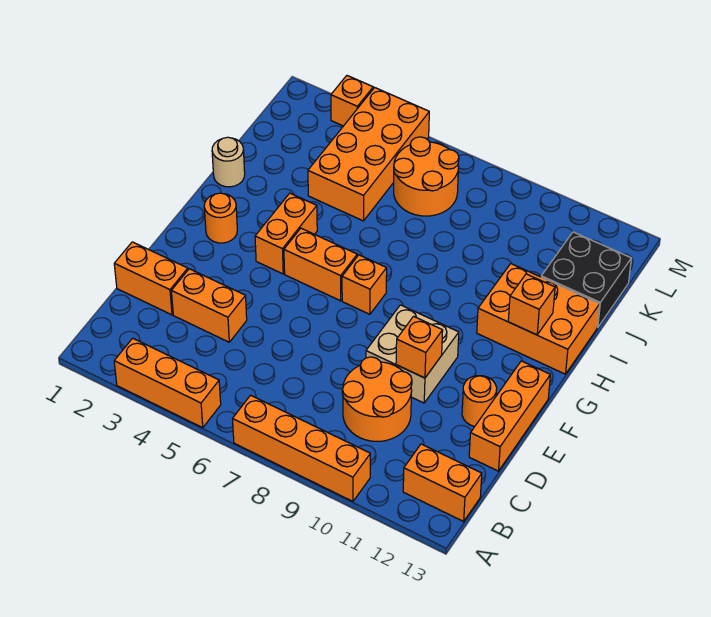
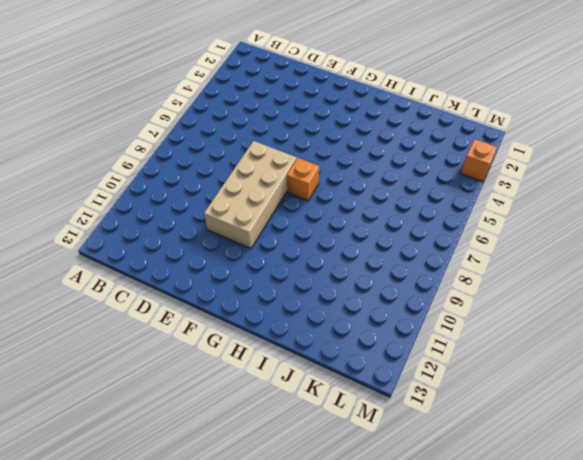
tan brick E7:F10 level 1 -> tan brick E9:F10 level 1
none -> orange brick A3:A5 level 1
none -> orange brick A7:A10 level 1
none -> orange brick B12:B13 level 1

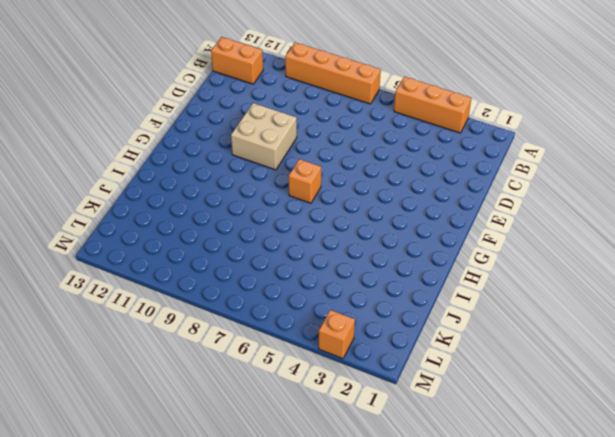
none -> orange round brick C9:D10 level 1
none -> orange brick D1:D2 level 1
none -> orange brick D3:D4 level 1

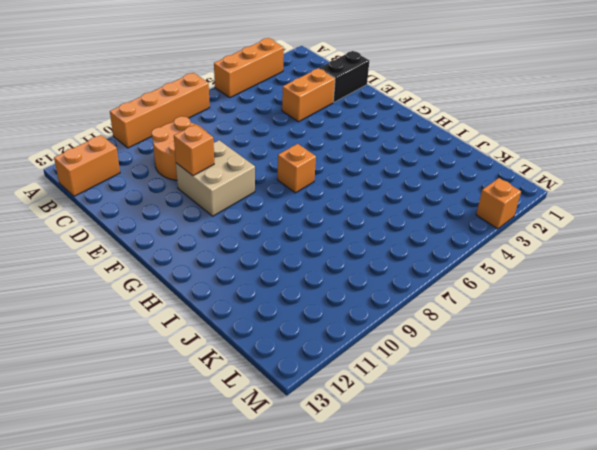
black brick D1:D2 level 1 -> orange brick D1:D2 level 1
none -> orange brick D13:F13 level 1
none -> orange round brick E12 level 1
none -> orange round brick G2 level 1

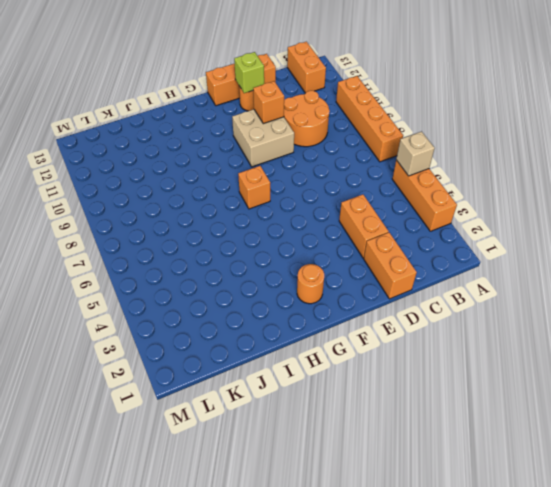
tan brick A5 level 2 -> none
lime brick E12 level 2 -> none
none -> orange brick G4:H4 level 1
none -> orange brick G5:G6 level 1
none -> orange brick H11:I13 level 1

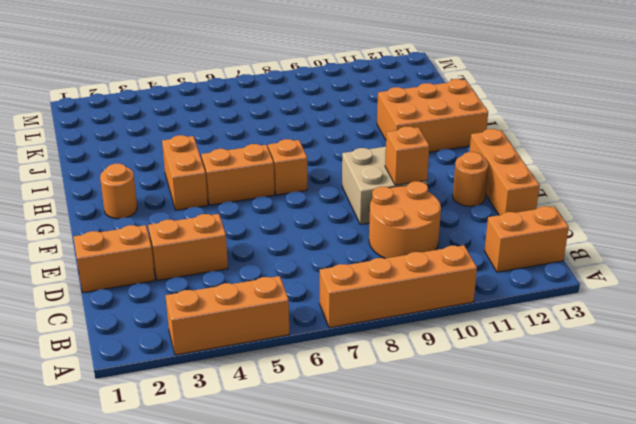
none -> tan round brick I1 level 1
none -> orange brick J4:M5 level 1
none -> black brick J12:K13 level 1

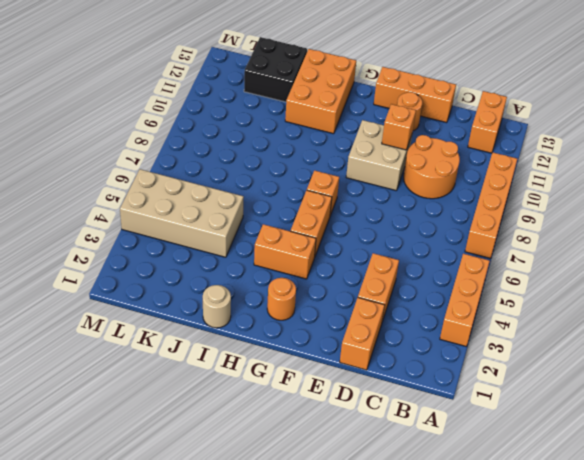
tan brick J4:M5 level 1 -> orange brick J4:M5 level 1
none -> orange round brick K6:L7 level 1
none -> orange brick M3 level 1
none -> orange brick H12 level 2

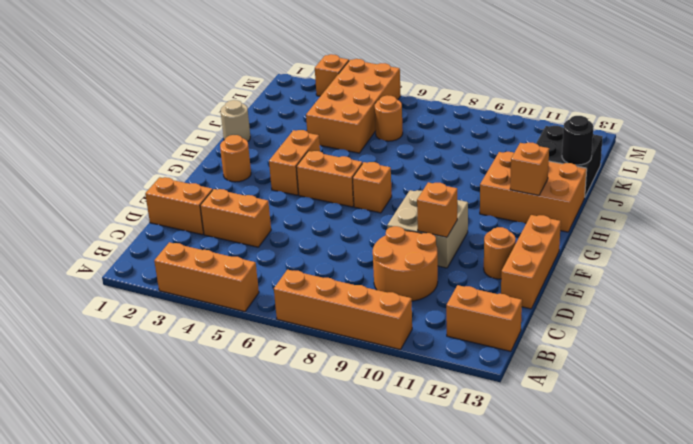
black round brick J13 level 2 -> none
orange round brick K6 level 1 -> orange round brick K6:L7 level 1

